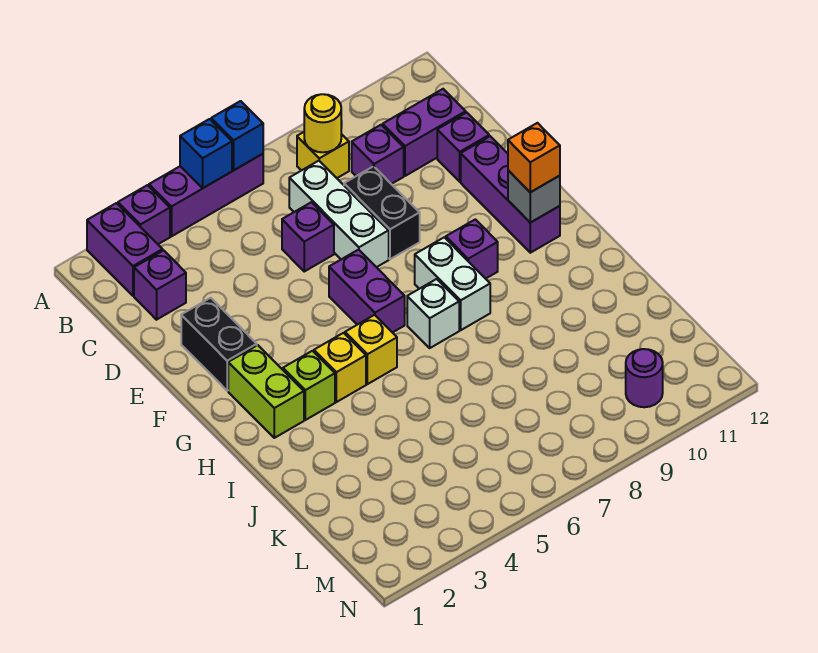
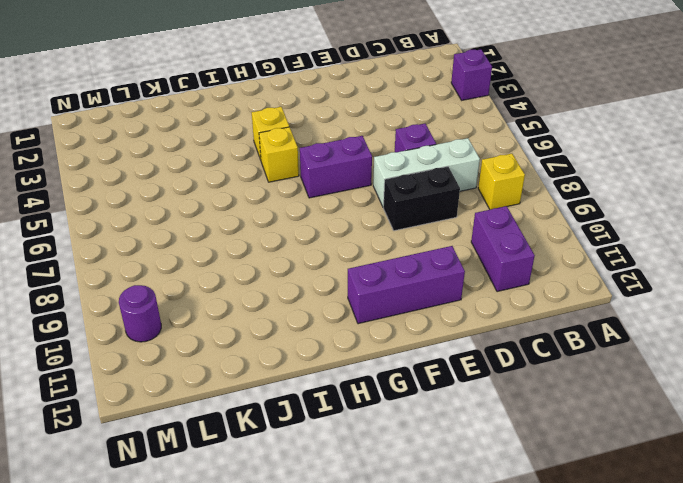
none -> purple brick A2:B2 level 1
none -> purple brick A4:A6 level 1
none -> purple brick C2 level 1

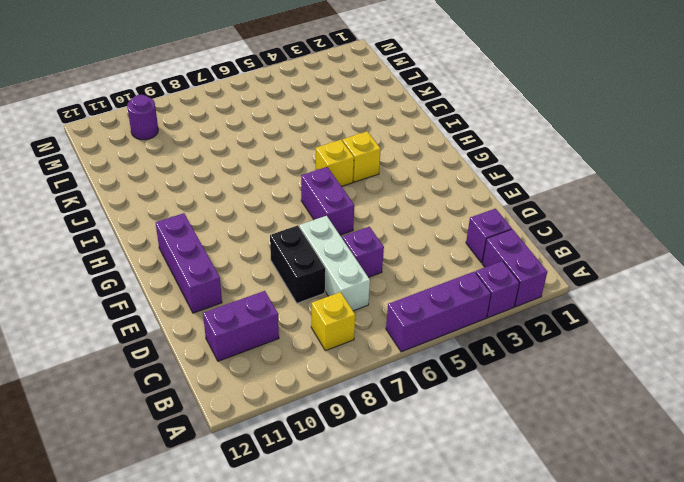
none -> purple brick C9 level 1
none -> purple brick D11 level 1
none -> black brick E2:F2 level 1

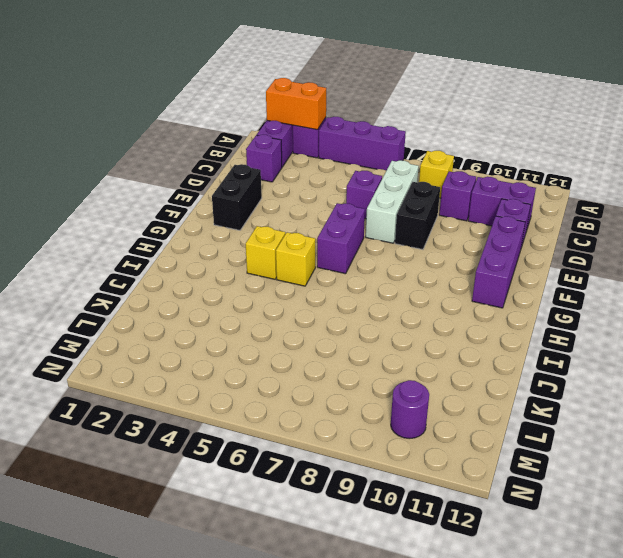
orange brick A2:A3 level 2 -> none
none -> lime brick G2:H2 level 1
none -> white brick G8:H8 level 1
none -> purple brick G9 level 1

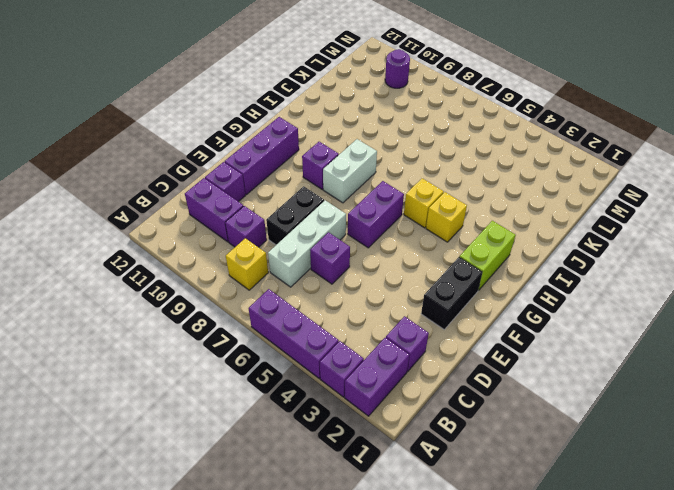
none -> lime brick H3 level 1
none -> white brick H7 level 1
none -> blue brick A5 level 2

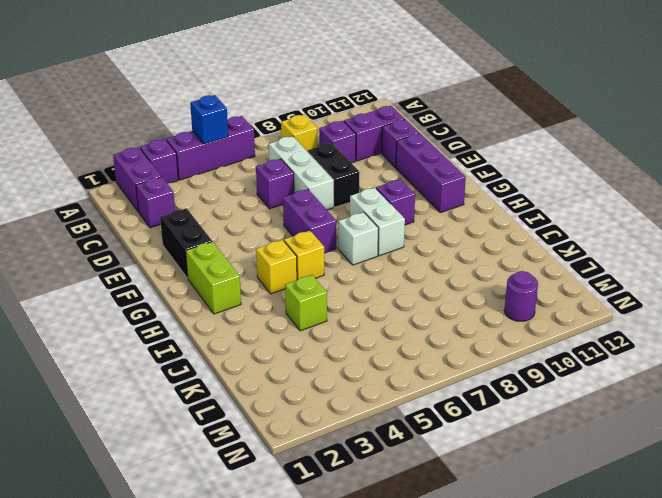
lime brick J4 level 1 -> lime brick H3 level 1
none -> blue brick A6 level 2
none -> yellow round brick B8 level 2
none -> grey brick G11 level 2

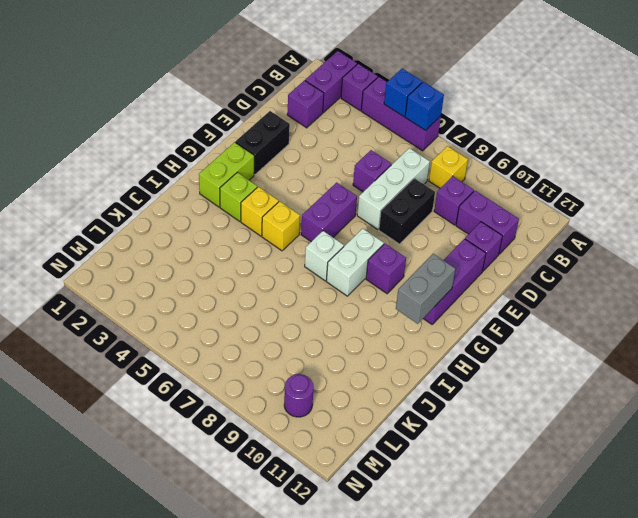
grey brick G11:H11 level 2 -> grey brick G11 level 2
none -> yellow round brick B8 level 2
none -> orange brick G11 level 3

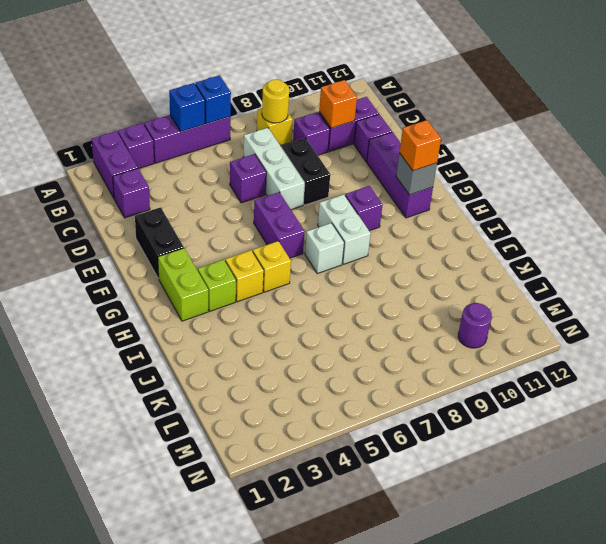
orange brick C10 level 2 -> none

